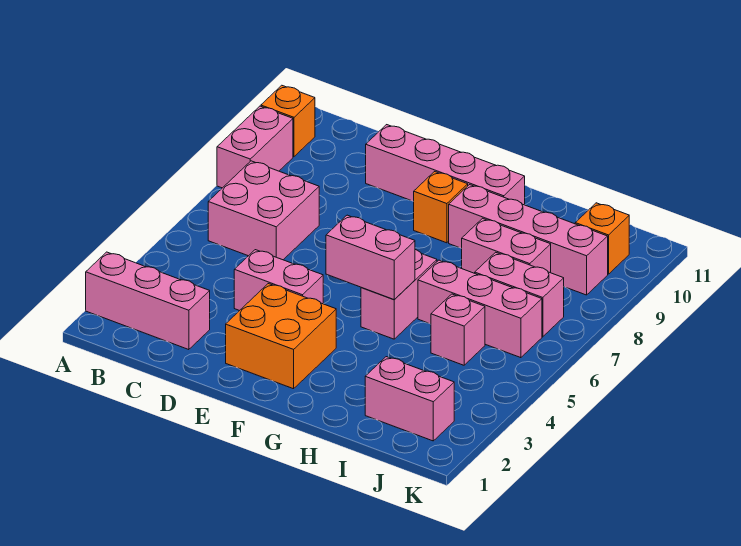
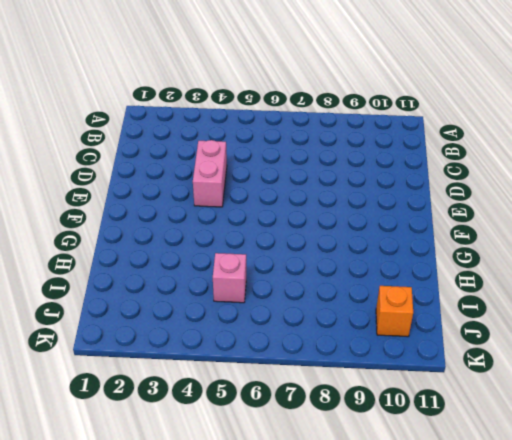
none -> pink brick A2:C2 level 1
none -> pink brick A8:A9 level 1
none -> orange brick A10 level 1

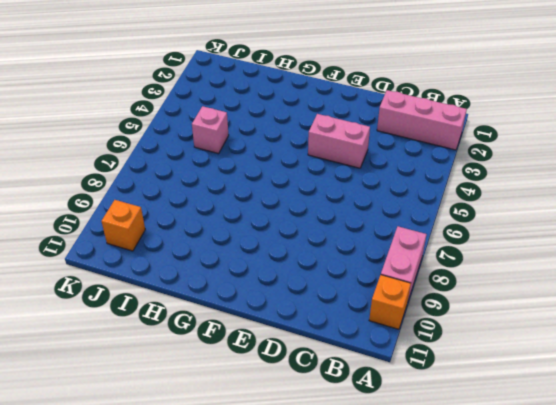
none -> pink brick B6:C7 level 1
none -> pink brick D10:G10 level 1
none -> orange brick E2:F3 level 1

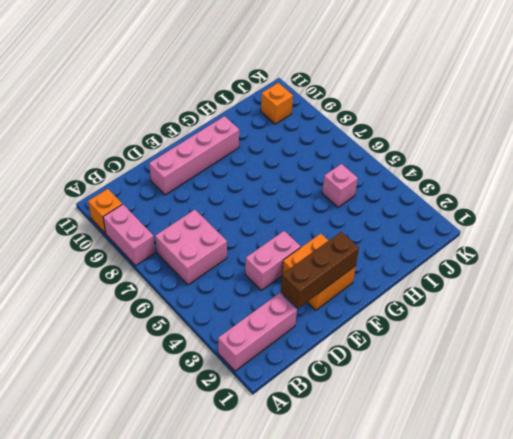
brown brick D2:F2 level 2 -> none
none -> orange brick F9 level 1
none -> pink brick G5:G6 level 1
none -> pink brick G9:J9 level 1

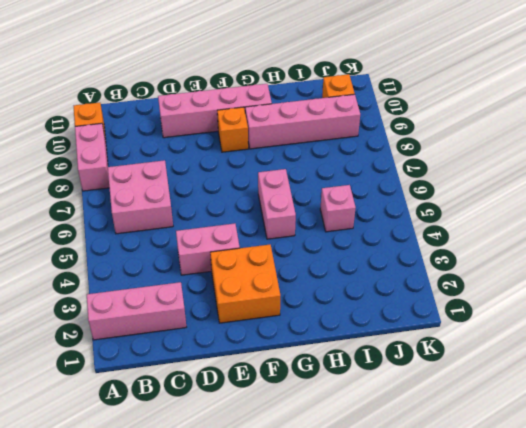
none -> pink brick H6:J6 level 1
none -> pink brick H8:I8 level 1
none -> pink brick I2:J2 level 1

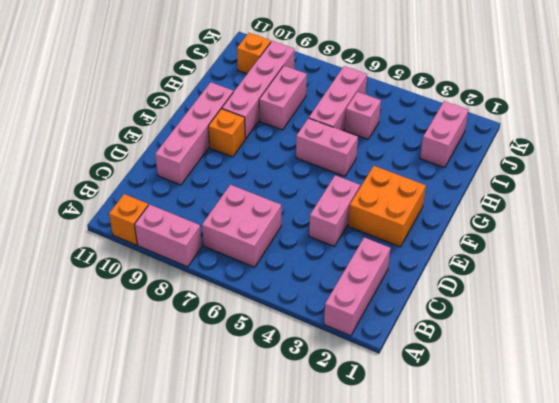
none -> pink brick I7:J7 level 1
none -> pink brick F5:G5 level 2

